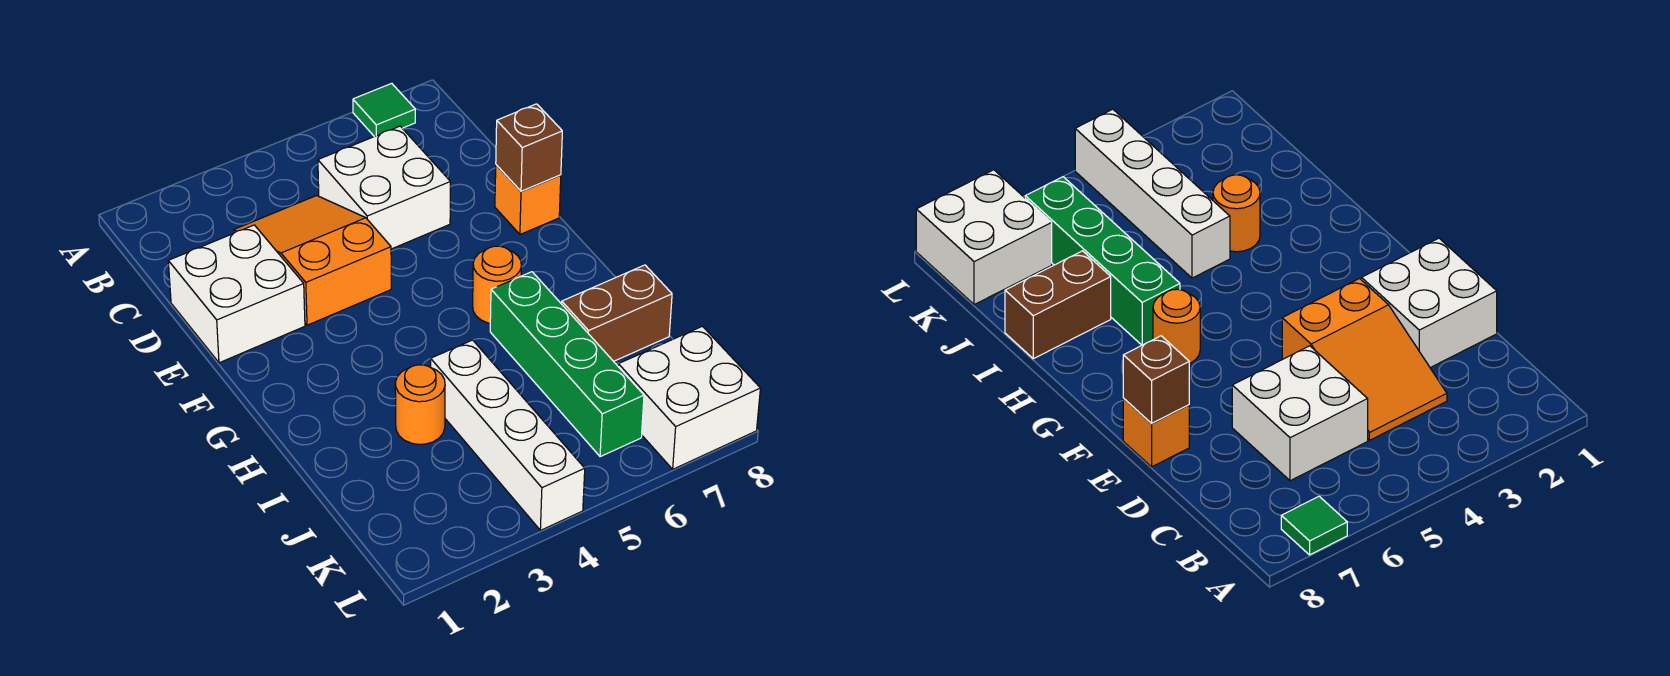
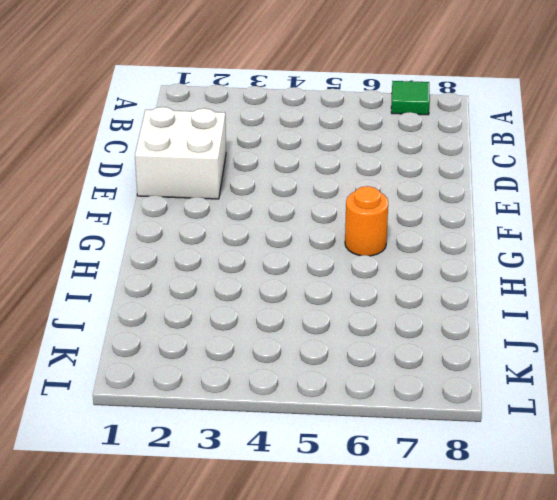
none -> orange slope C3:E4 level 1 top E
none -> white brick C5:D6 level 1
none -> orange brick E8 level 1

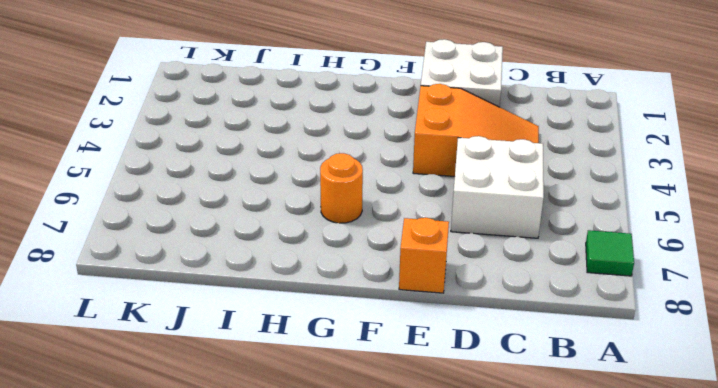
none -> green brick H6:K6 level 1
none -> orange round brick I3 level 1
none -> white brick I4:L4 level 1

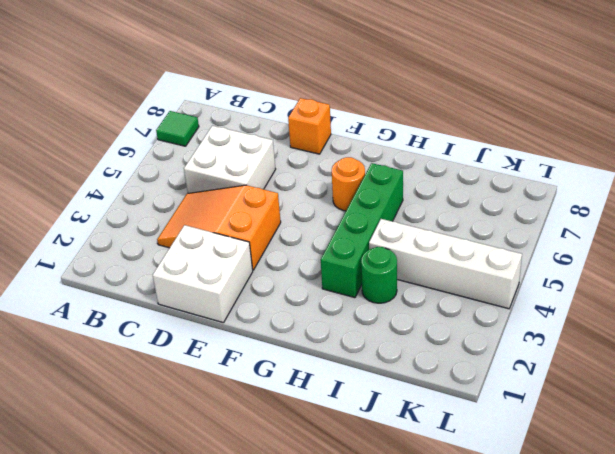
green brick H3:H6 level 1 -> green brick H6:K6 level 1
green round brick I3 level 1 -> orange round brick I3 level 1
none -> brown brick I7:I8 level 1
none -> white brick K7:L8 level 1
none -> brown brick E8 level 2

